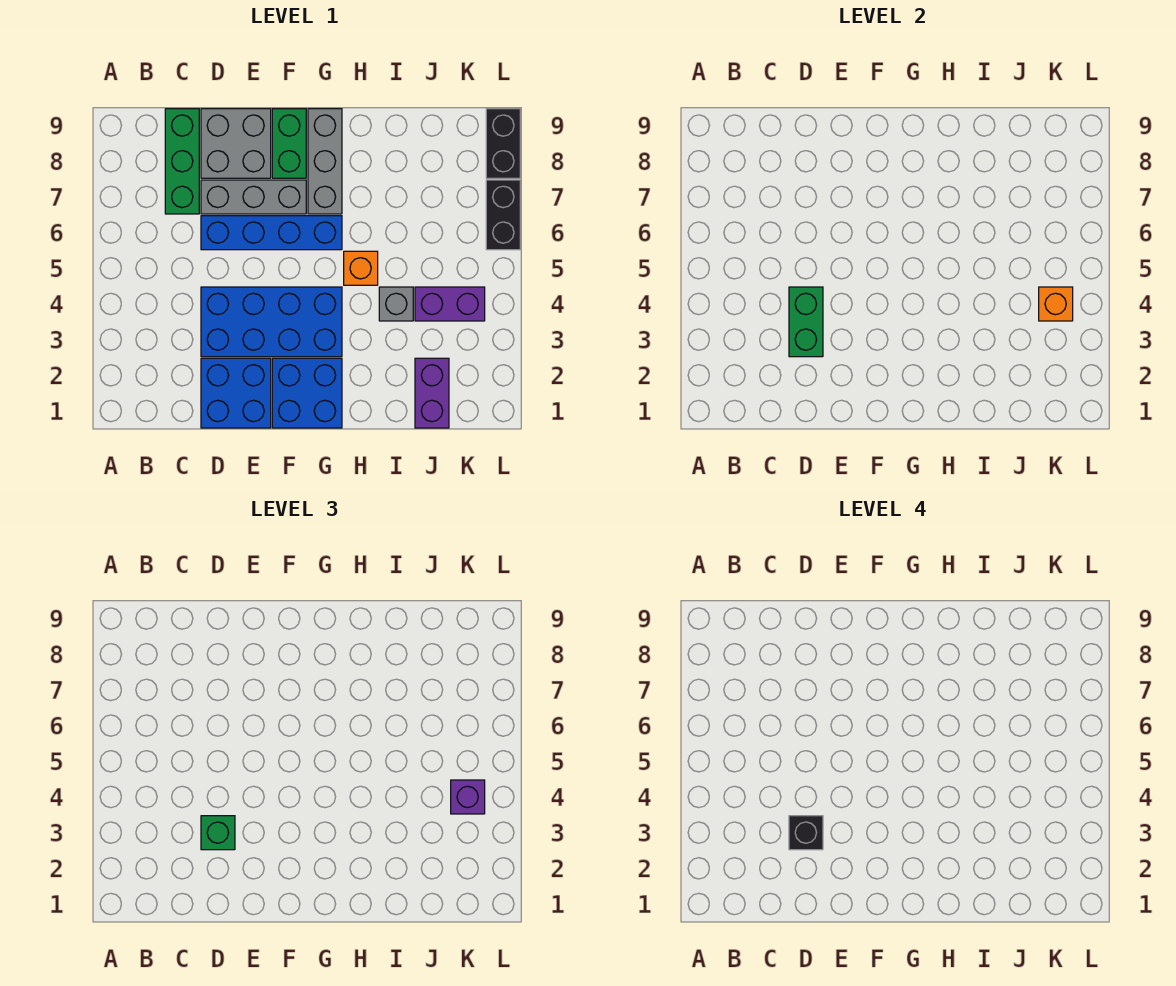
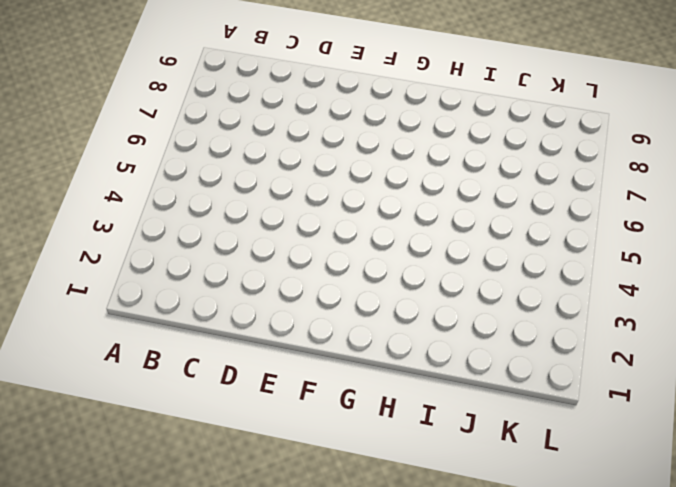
none -> green brick C7:C9 level 1
none -> blue brick D1:E2 level 1
none -> blue brick D3:G4 level 1

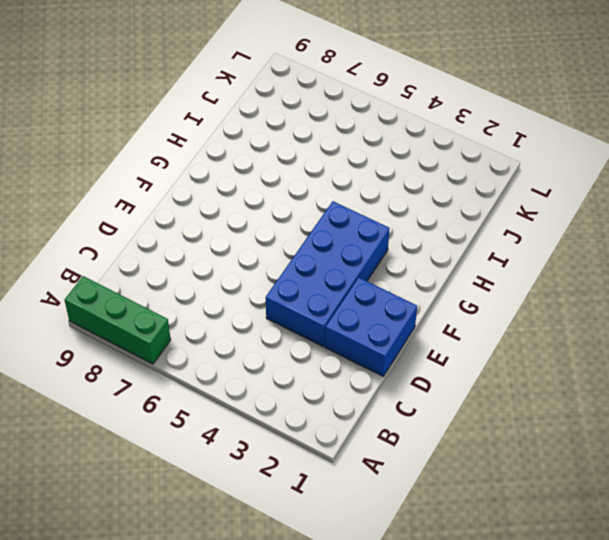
green brick A7:A9 level 1 -> green brick C7:C9 level 1
none -> blue brick D6:G6 level 1
none -> grey brick D7:F7 level 1
none -> grey brick D8:E9 level 1

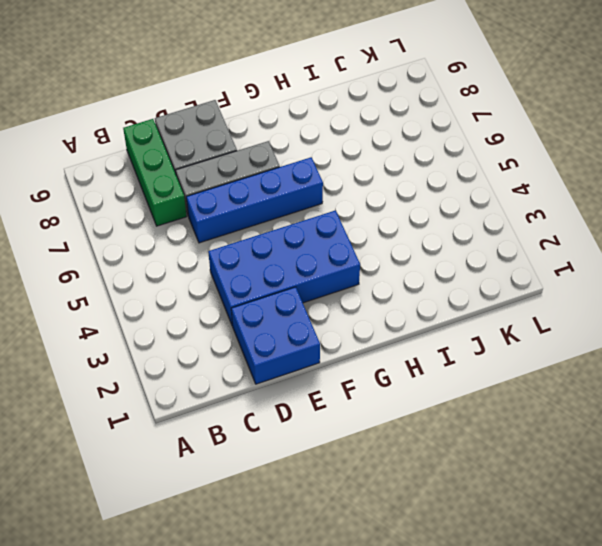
none -> blue brick F1:G2 level 1
none -> green brick F8:F9 level 1
none -> grey brick G7:G9 level 1

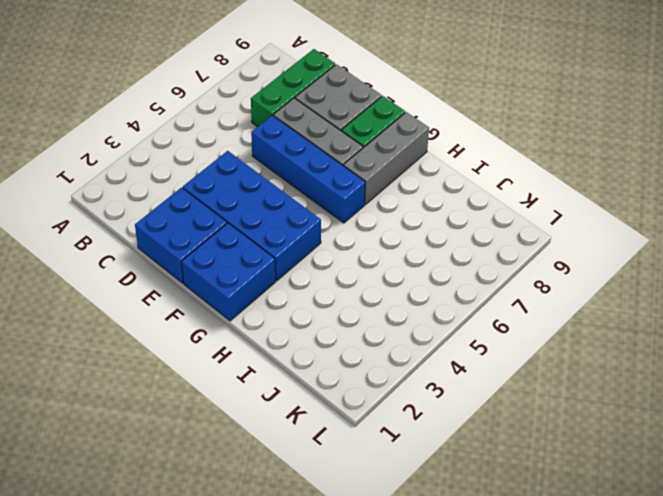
none -> orange brick H5 level 1
none -> grey brick I4 level 1
none -> purple brick J1:J2 level 1

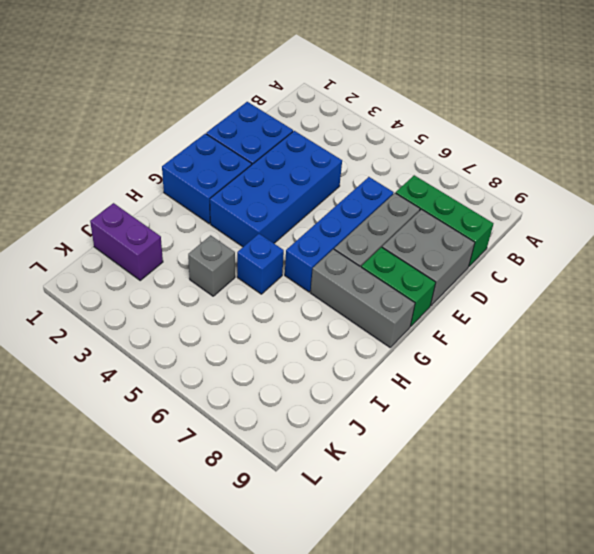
blue brick H5 level 1 -> orange brick H5 level 1
none -> purple brick J4:K4 level 1
none -> black brick L6:L7 level 1
none -> black brick L8:L9 level 1

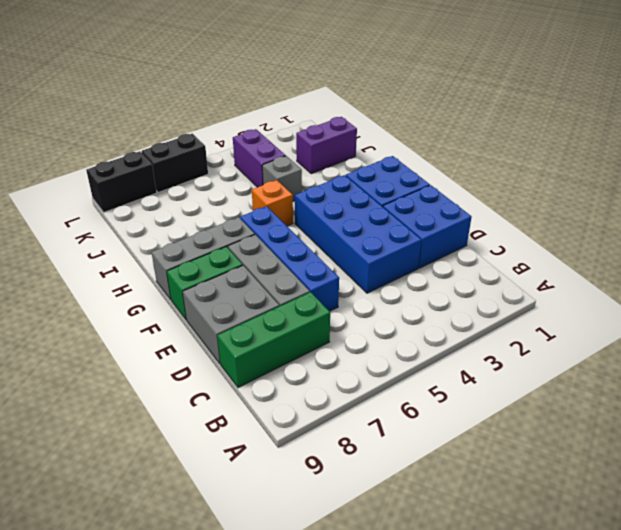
none -> green brick D3:D4 level 2
none -> orange brick K4 level 2
none -> green brick D3 level 3

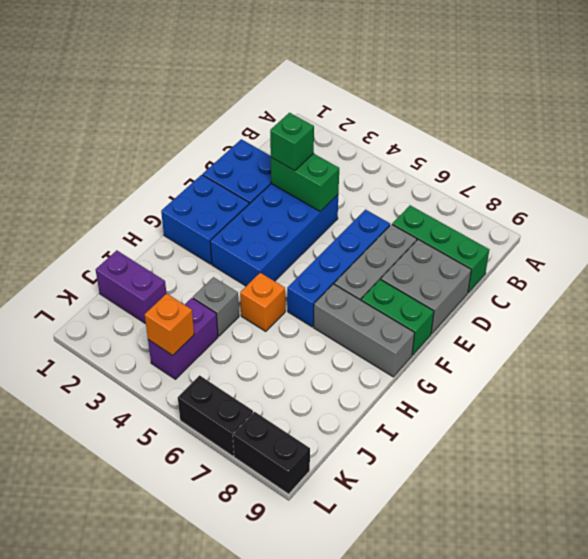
none -> purple brick K4 level 3
none -> black brick D3 level 4

